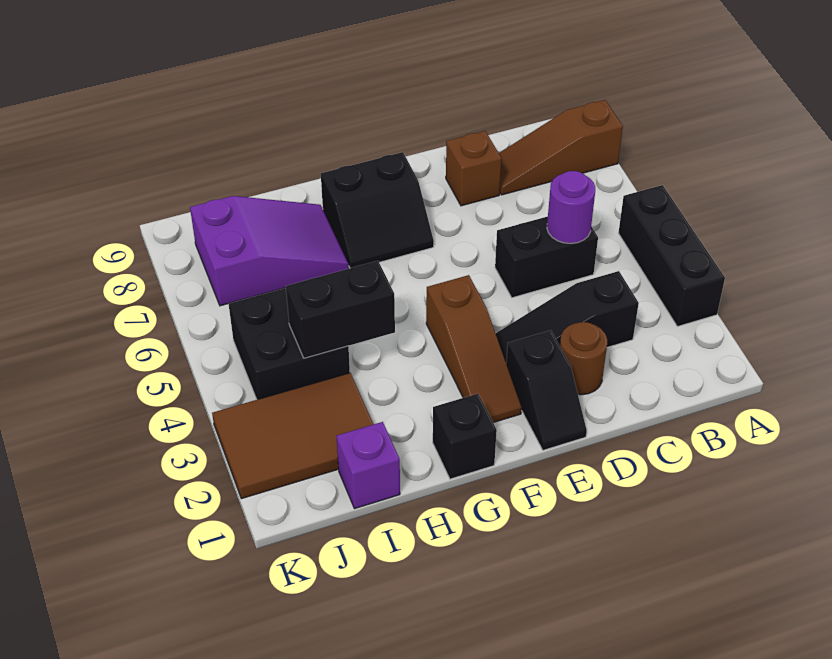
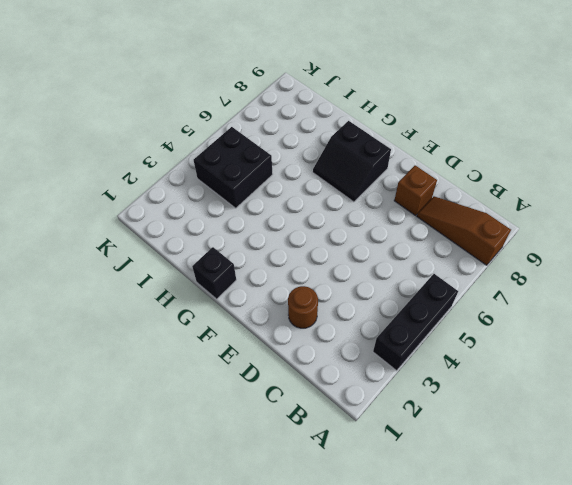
none -> black slope C3:E3 level 1 top C
none -> black brick C5:D5 level 1
none -> black slope E1:E2 level 1 top 2

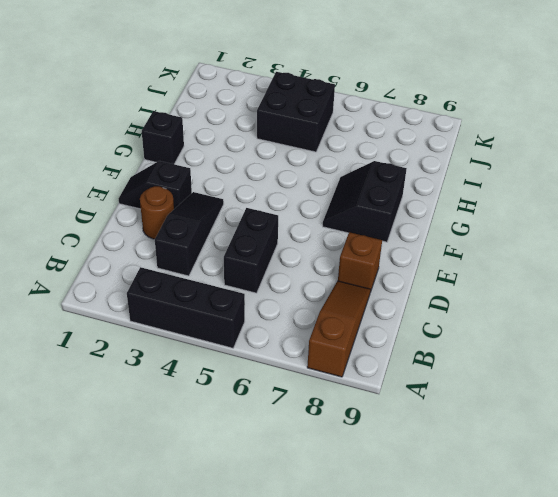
none -> brown slope F2:F4 level 1 top 4
none -> purple slope H7:J8 level 1 top J
none -> purple brick I1 level 1

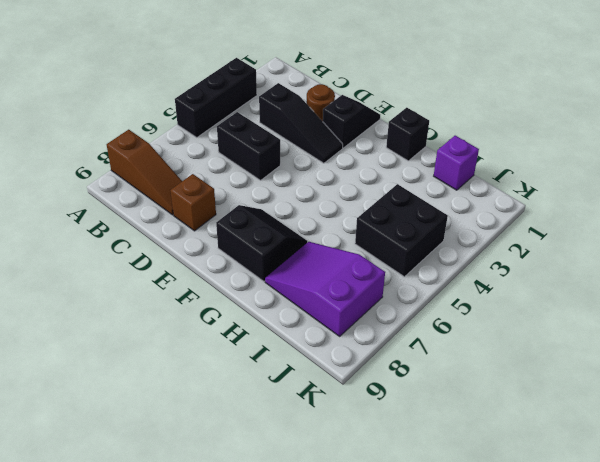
none -> brown slope F2:F4 level 1 top 4
none -> brown tile I2:K3 level 1
none -> purple round brick C5 level 2

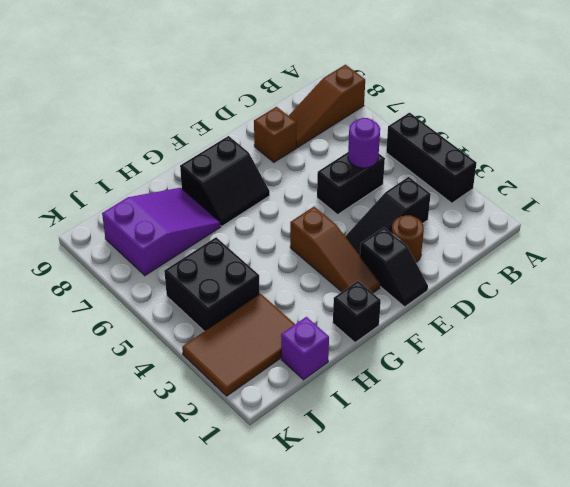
none -> black brick H4:I4 level 2

